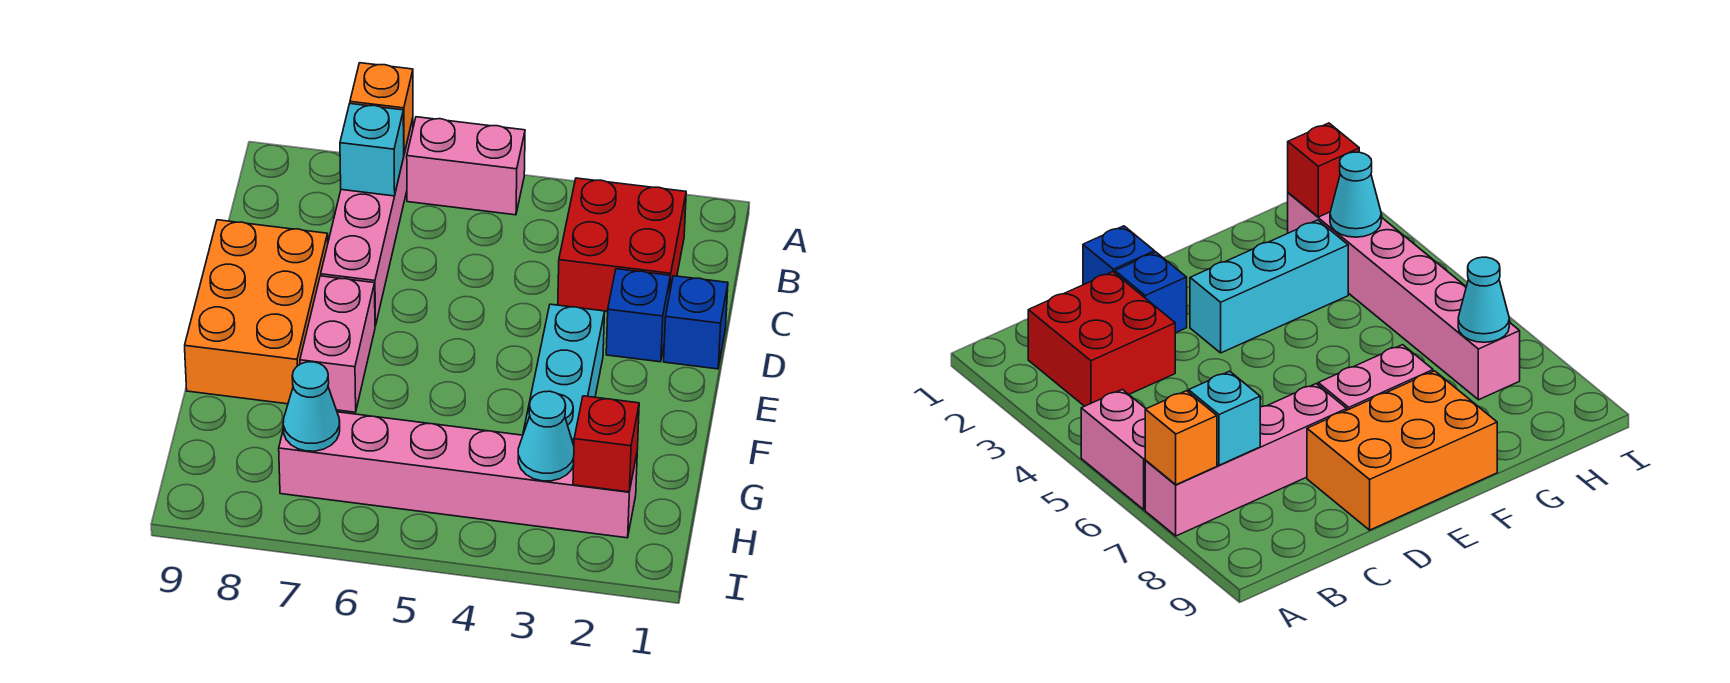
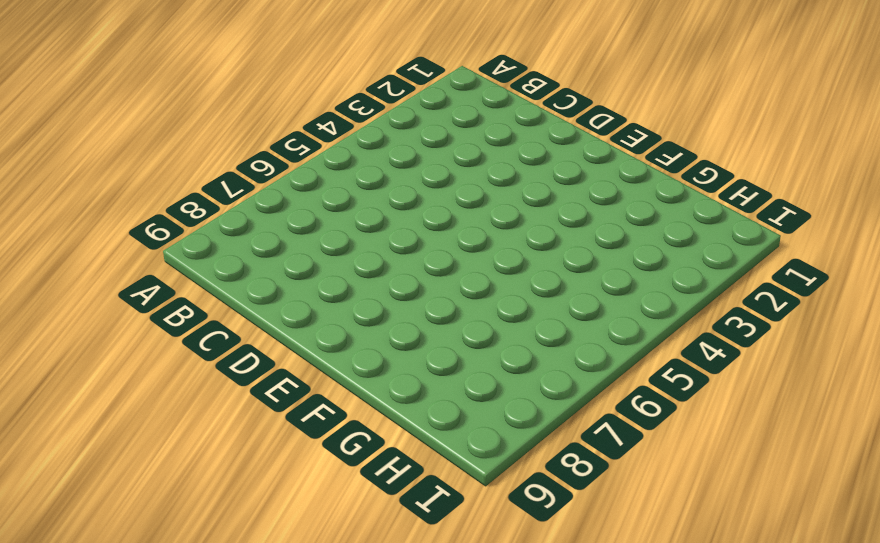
none -> pink brick A5:A6 level 1
none -> pink brick A7:D7 level 1
none -> red brick B2:C3 level 1

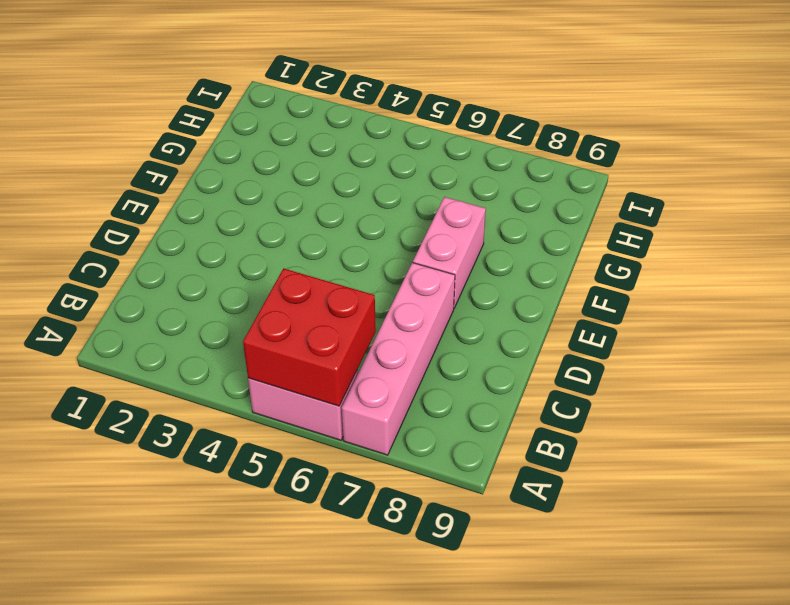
red brick A5:B6 level 2 -> red brick B2:C3 level 1
none -> blue brick D1 level 1
none -> blue brick D2 level 1
none -> orange brick D8:F9 level 1

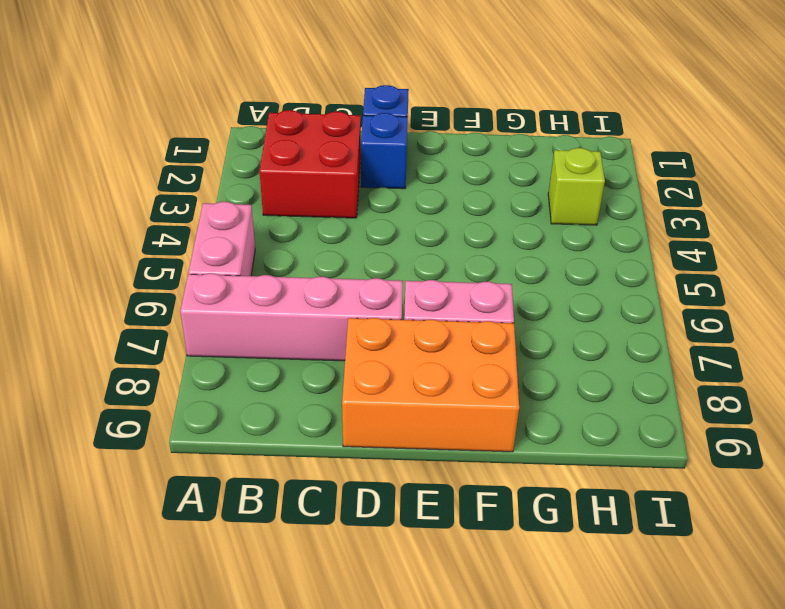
lime brick H3 level 1 -> pink brick H2:H7 level 1
none -> cyan brick E3:G3 level 1
none -> orange brick A7 level 2
none -> cyan brick B7 level 2

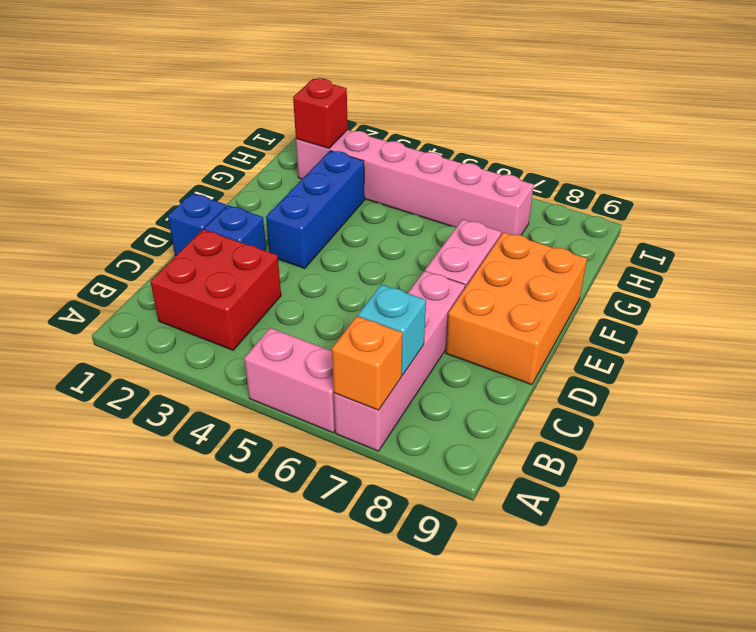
blue brick E3:G3 level 1 -> cyan brick E3:G3 level 1
none -> cyan cone H3 level 2
none -> cyan cone H7 level 2

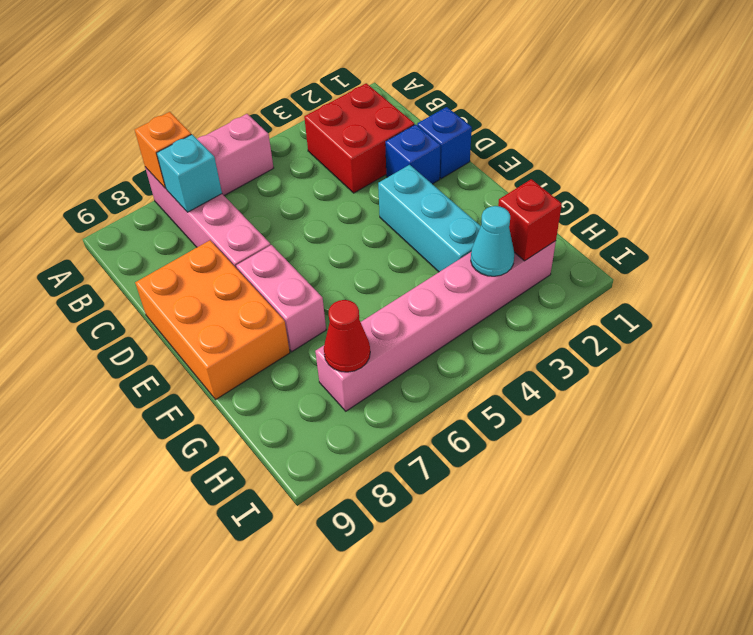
red cone H7 level 2 -> cyan cone H7 level 2

